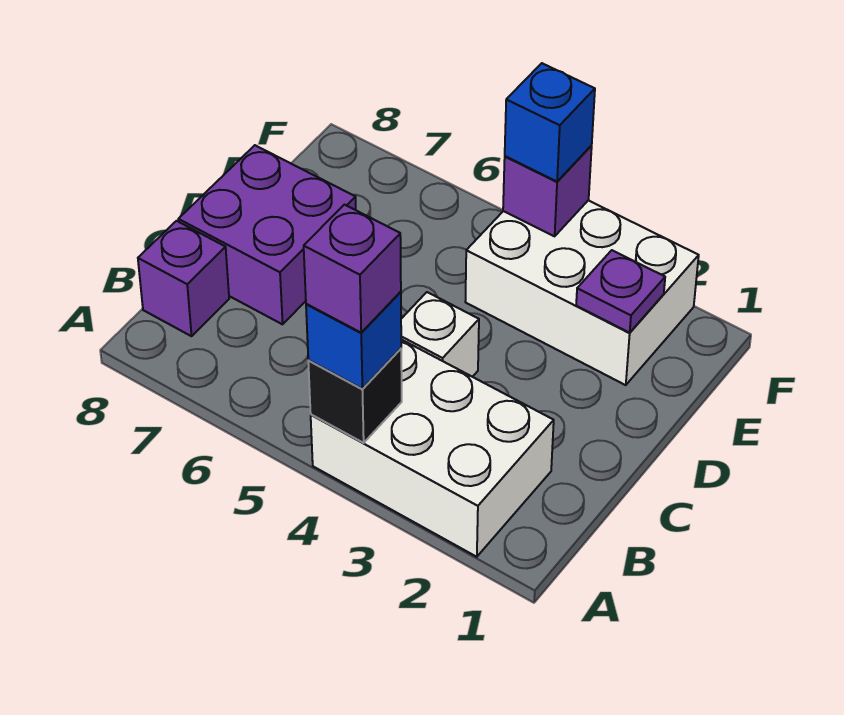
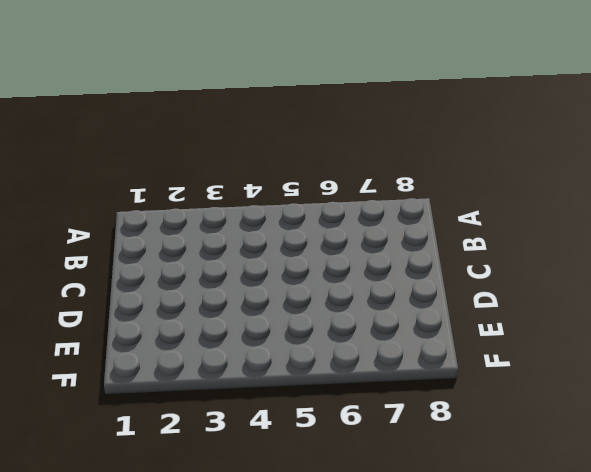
none -> white brick A2:B4 level 1
none -> purple brick B8 level 1

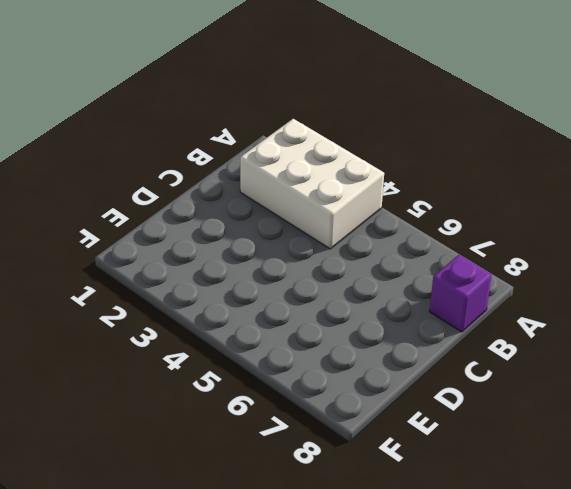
none -> white brick C4 level 1
none -> purple brick C7:D8 level 1

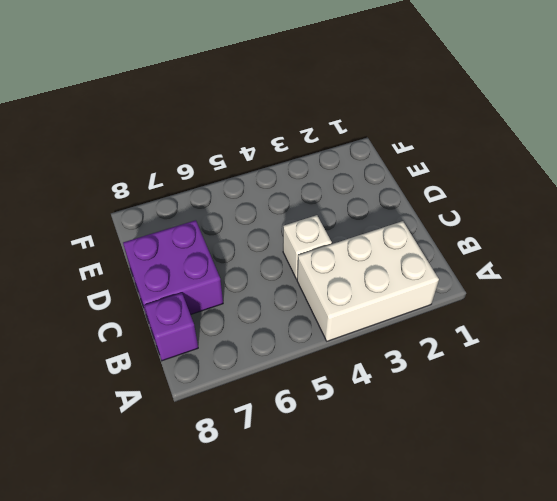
none -> white brick E2:F4 level 1
none -> black brick A4 level 2

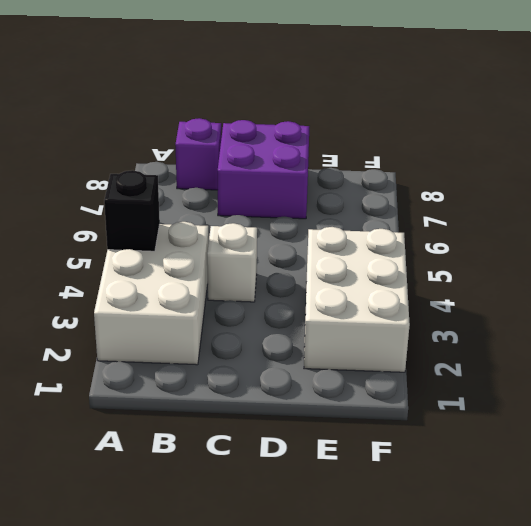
none -> purple plate E2 level 2
none -> purple brick F4 level 2

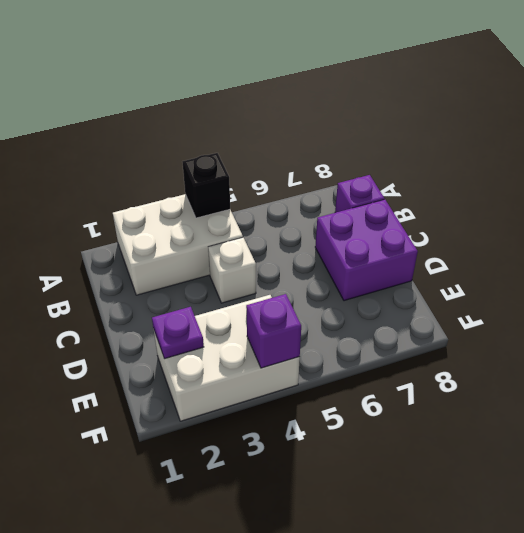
none -> blue brick A4 level 3
none -> blue brick F4 level 3

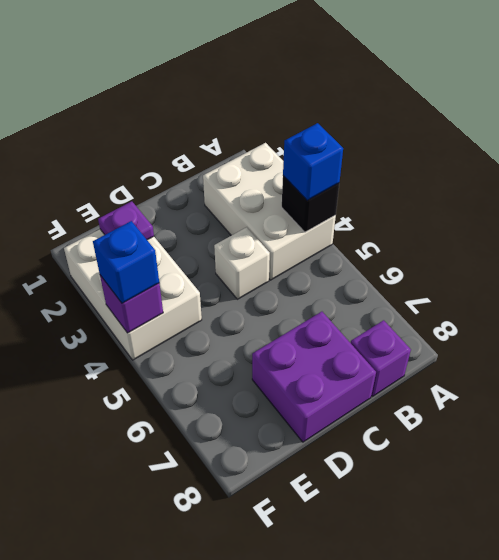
none -> purple brick A4 level 4

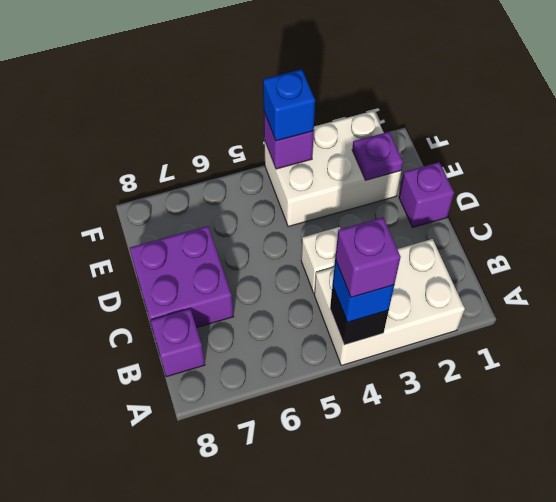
purple brick D1 level 1 -> none

